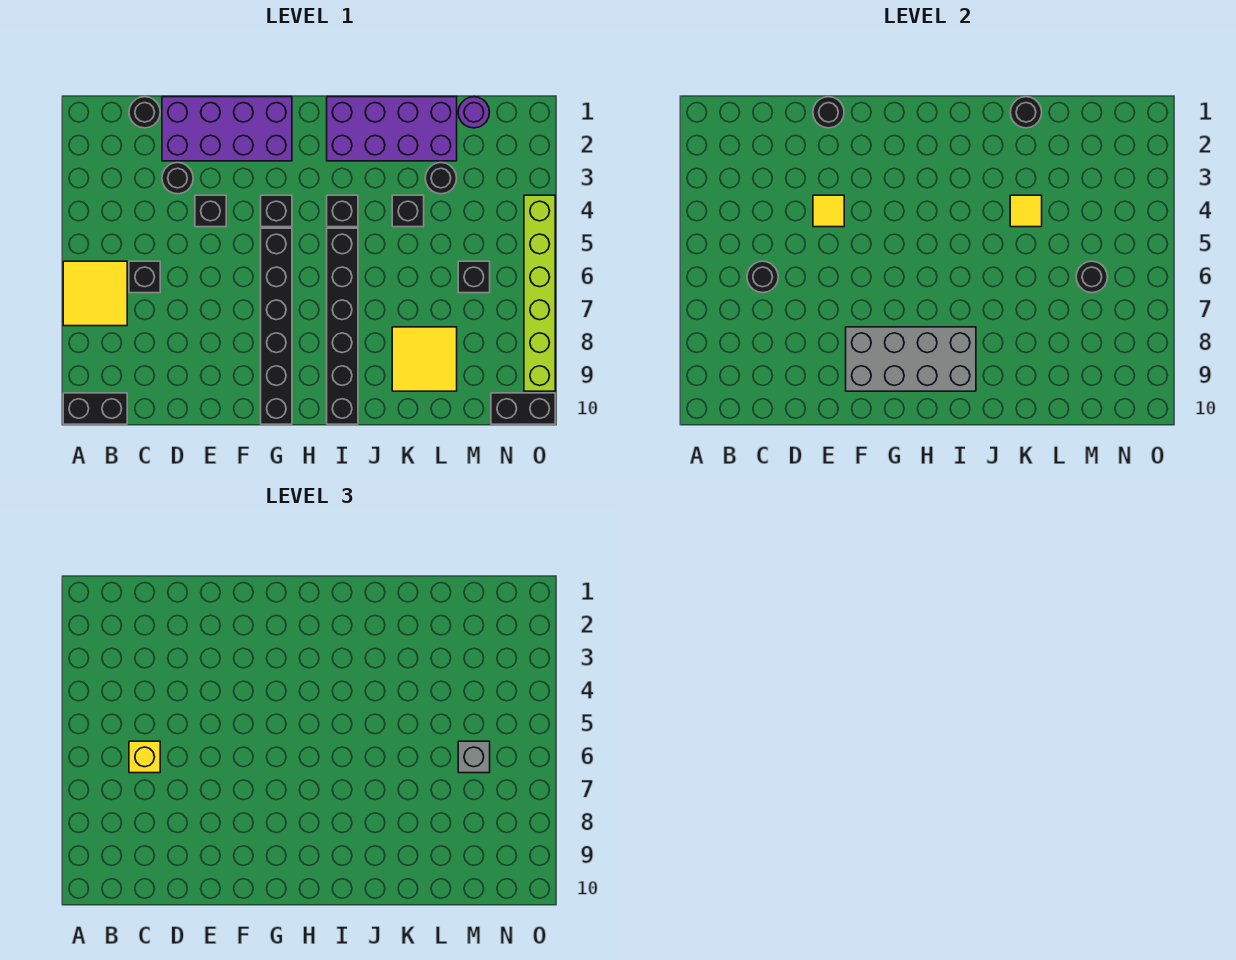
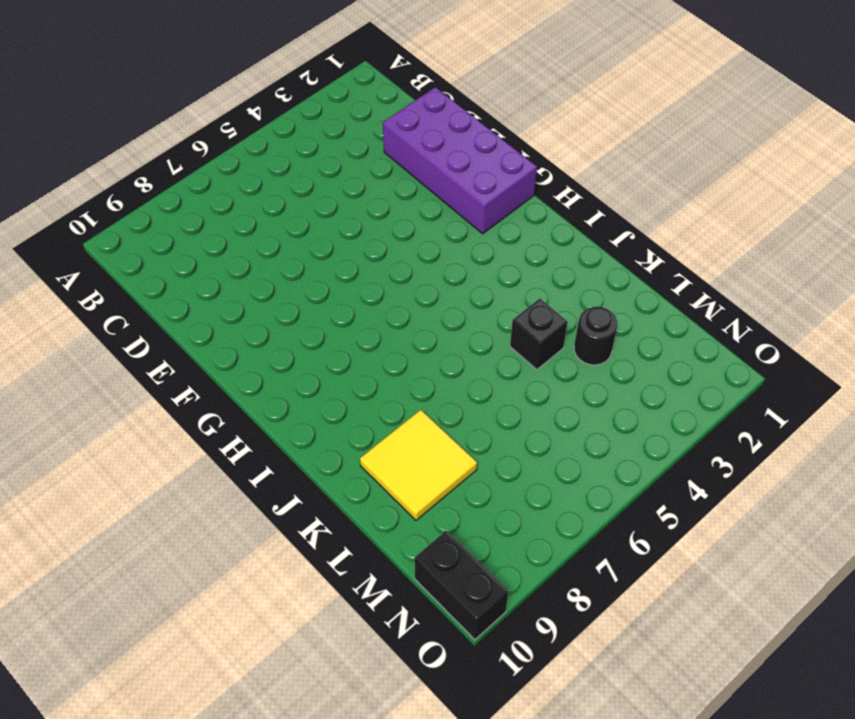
none -> yellow tile A6:B7 level 1
none -> black brick A10:B10 level 1
none -> black round brick C1 level 1

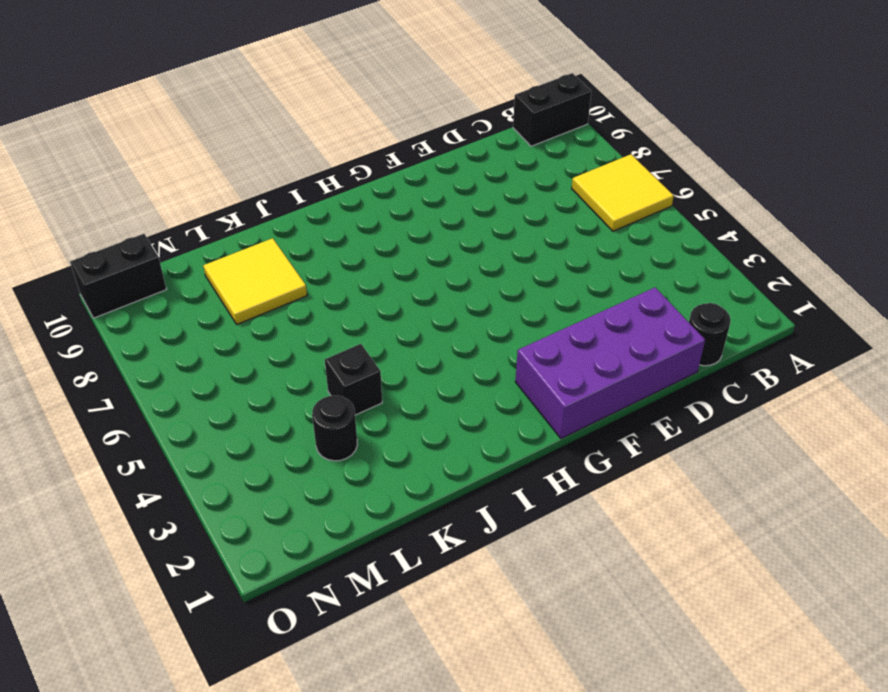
none -> black brick C6 level 1
none -> black round brick D3 level 1
none -> black brick E4 level 1

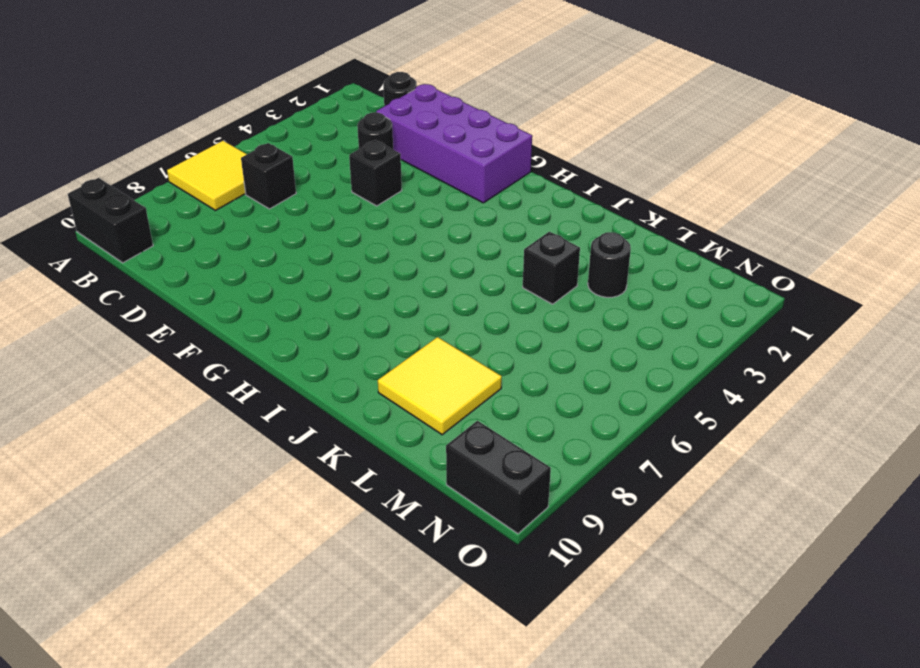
none -> black brick G4 level 1
none -> black brick G5:G10 level 1
none -> purple brick I1:L2 level 1

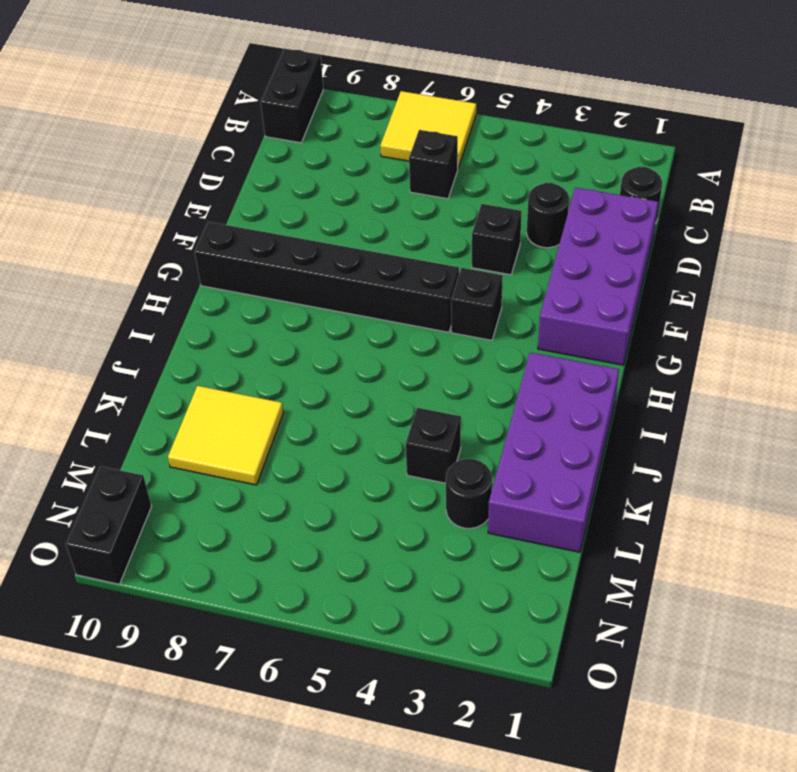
none -> black brick I4 level 1
none -> black brick I5:I10 level 1
none -> purple round brick M1 level 1

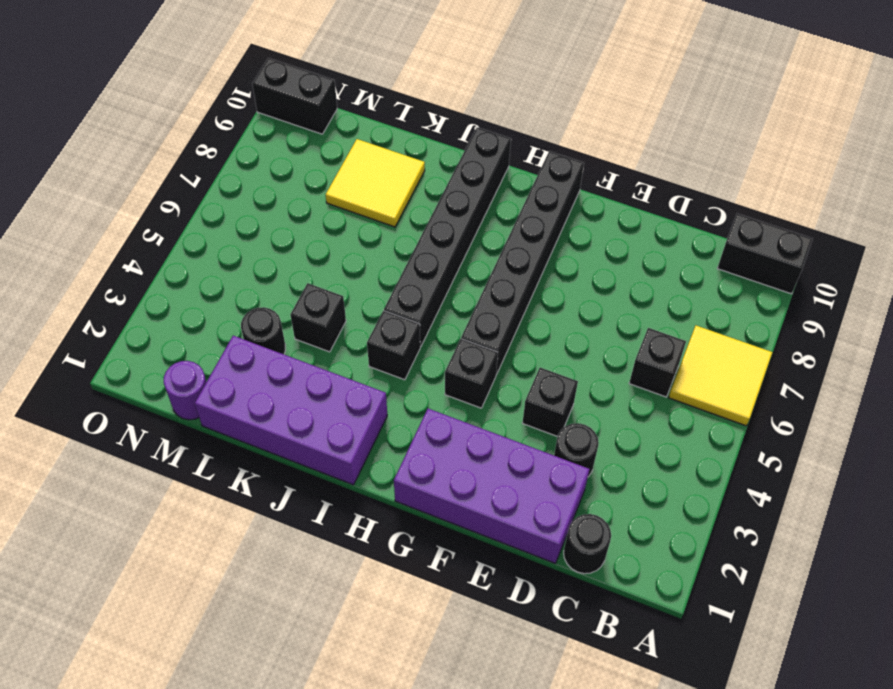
none -> black brick M6 level 1
none -> lime brick O4:O9 level 1
none -> black round brick C6 level 2

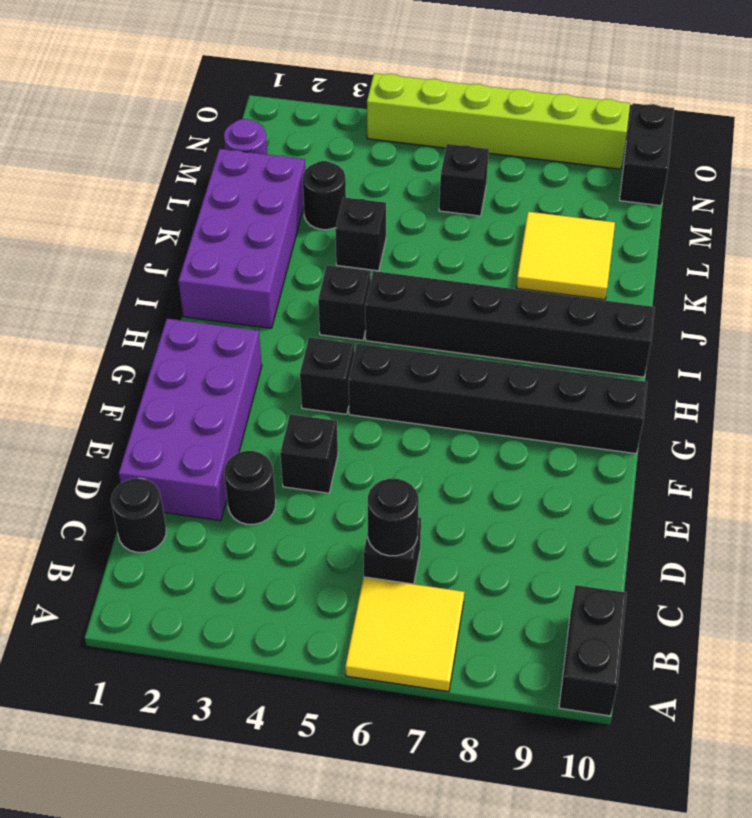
none -> black round brick E1 level 2
none -> yellow tile E4 level 2
none -> grey brick F8:I9 level 2

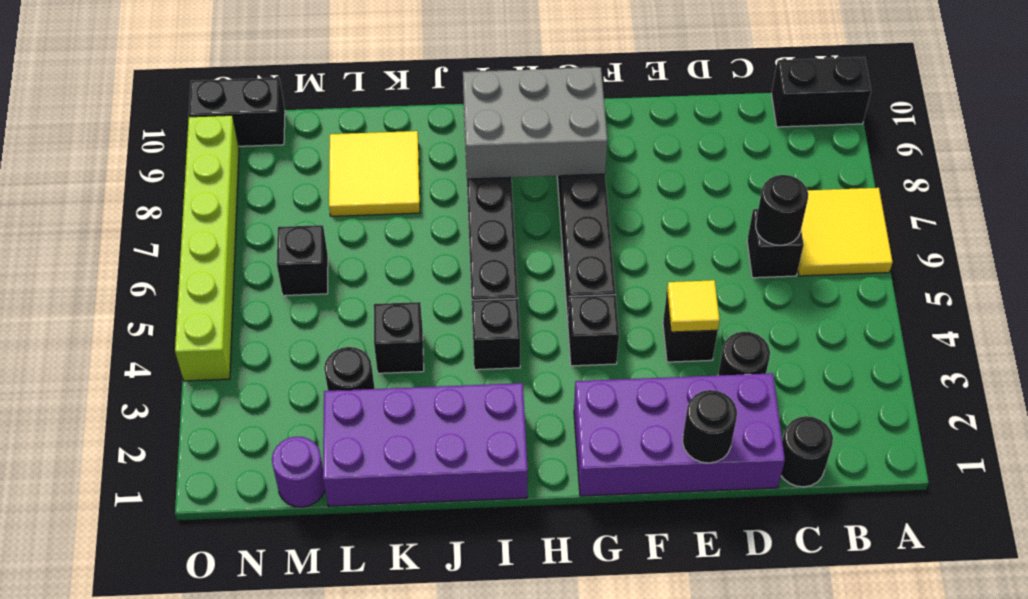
grey brick G8:I9 level 2 -> grey brick F8:I9 level 2
none -> black round brick K1 level 2
none -> yellow tile K4 level 2
none -> black round brick M6 level 2

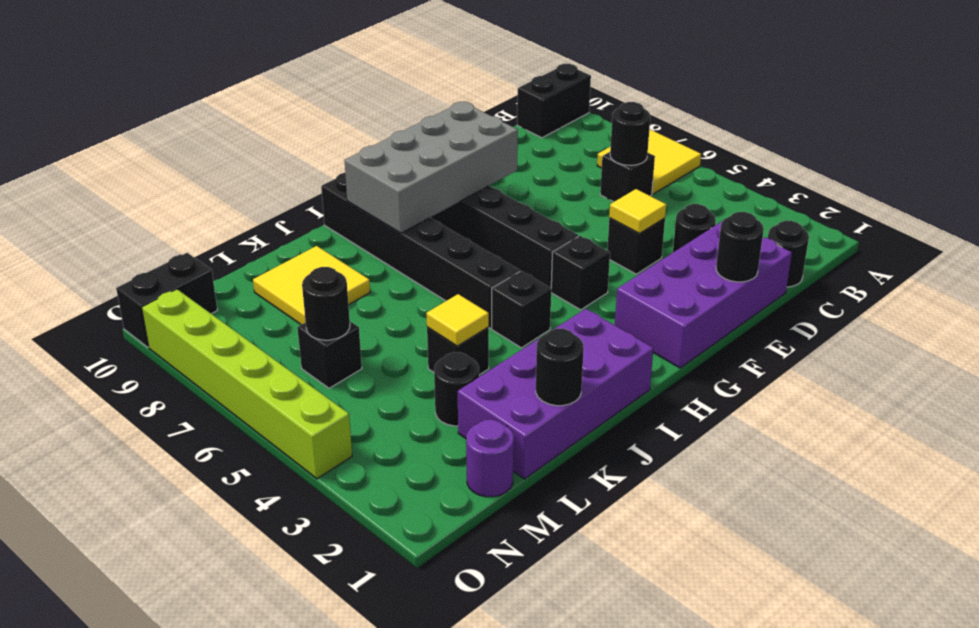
none -> yellow brick C6 level 3
none -> grey brick M6 level 3

